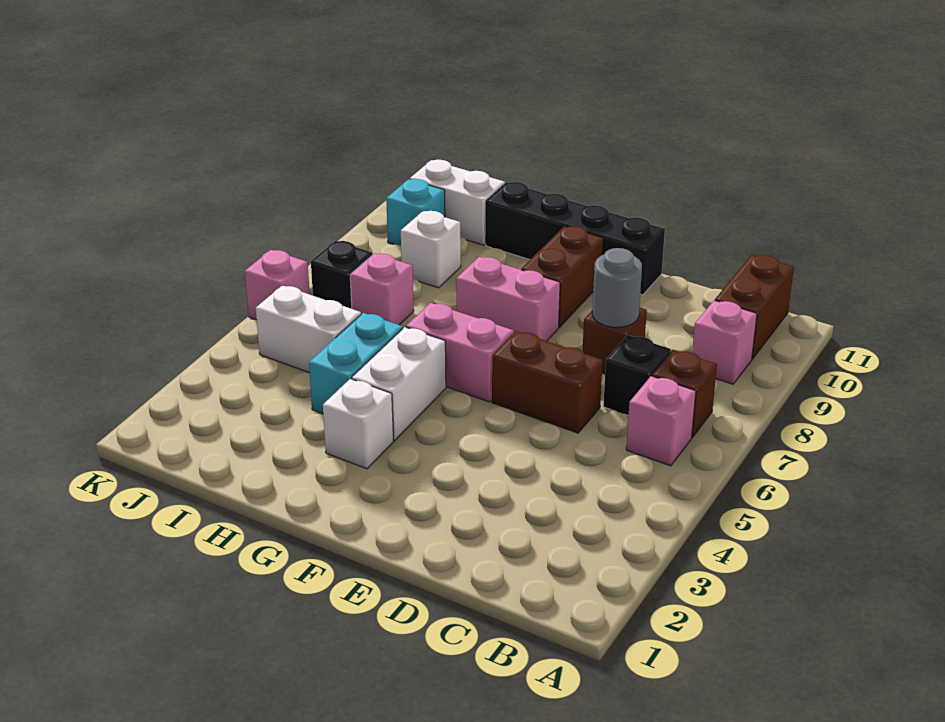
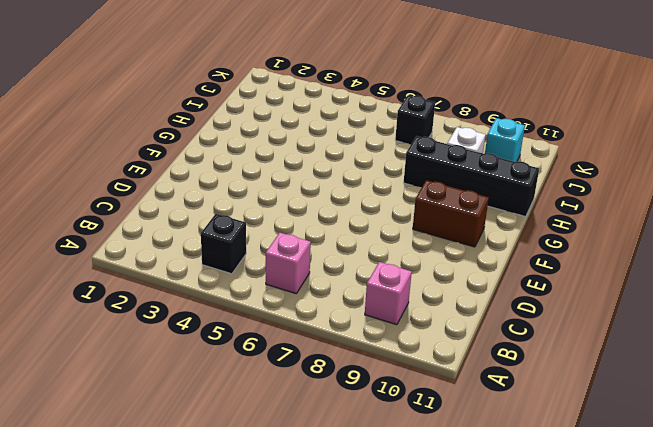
black brick B4 level 1 -> black brick C7 level 1
black brick H8:H11 level 1 -> black brick E11:H11 level 1
none -> brown brick B7 level 1
none -> brown brick B10:B11 level 1
none -> brown brick D6:E6 level 1

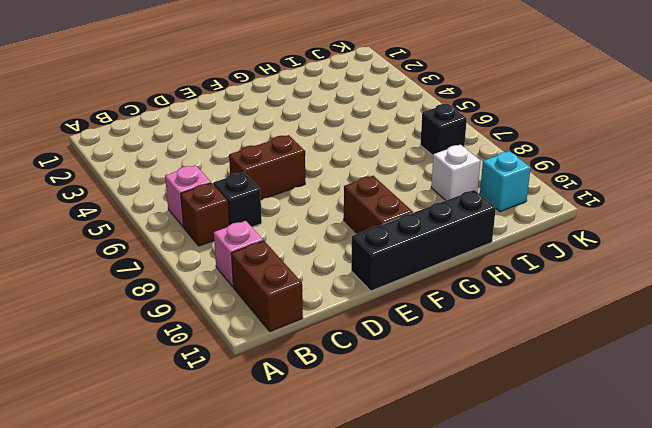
none -> brown brick D8 level 1
none -> pink brick F6:G6 level 1
none -> pink brick F8:G8 level 1

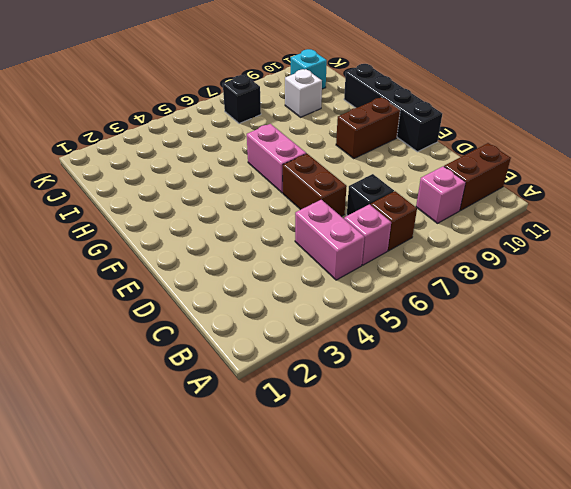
pink brick B5:C5 level 1 -> pink brick F8:G8 level 1
none -> brown brick D8 level 1
none -> white brick G3 level 1
none -> white brick G4:G5 level 1

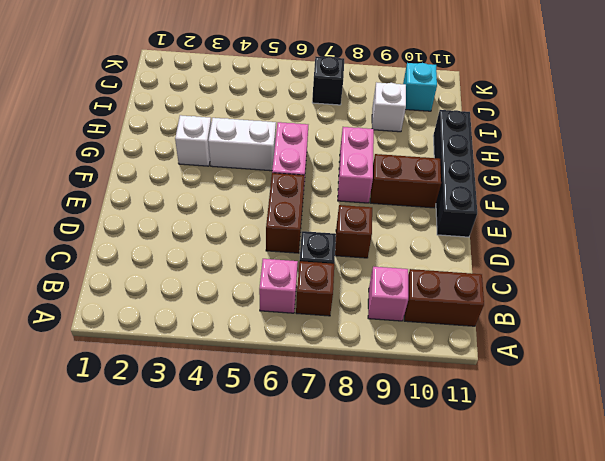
none -> cyan brick H4:H5 level 1
none -> white brick I5:J5 level 1
none -> pink brick I7 level 1

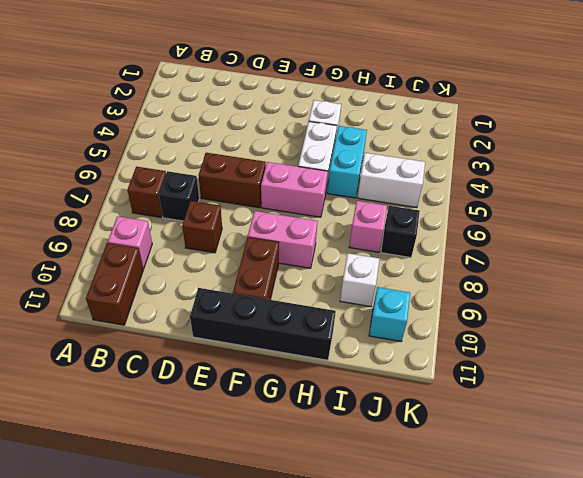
none -> pink brick B6 level 1
none -> white brick I11:J11 level 1
none -> pink brick K6 level 1

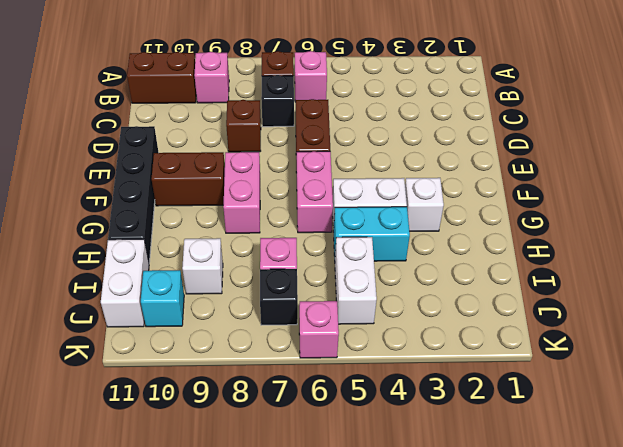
none -> grey round brick D8 level 2

